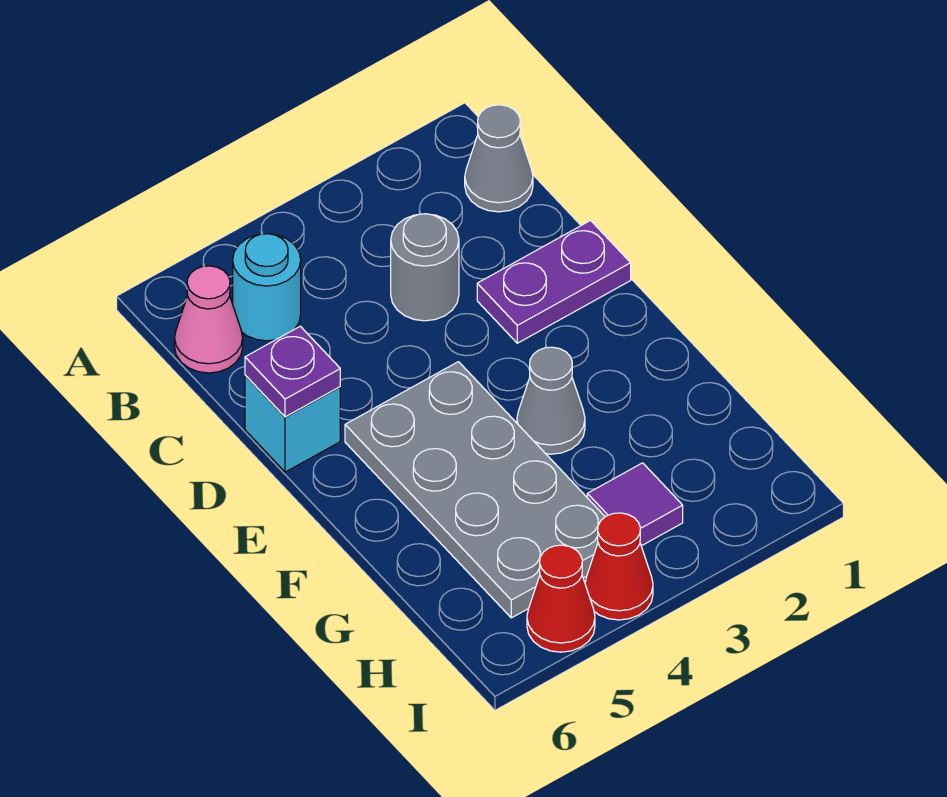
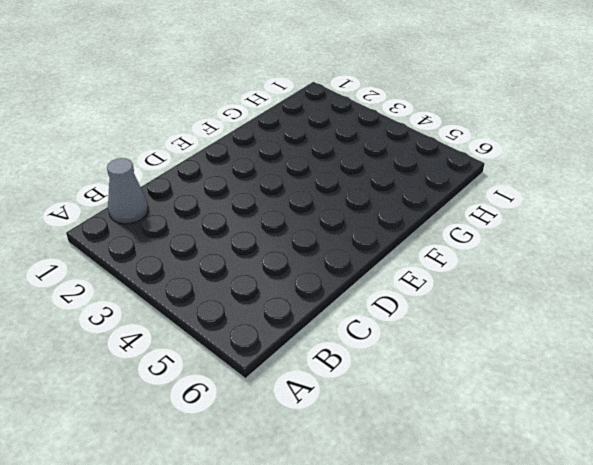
none -> cyan round brick B5 level 1
none -> pink cone B6 level 1
none -> grey round brick C3 level 1

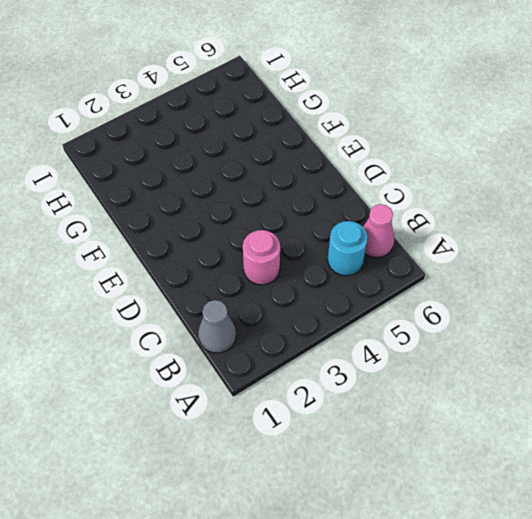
pink round brick C3 level 1 -> grey round brick C3 level 1
none -> purple plate D1:D2 level 1
none -> cyan brick D6 level 1
none -> grey plate E4:H5 level 1

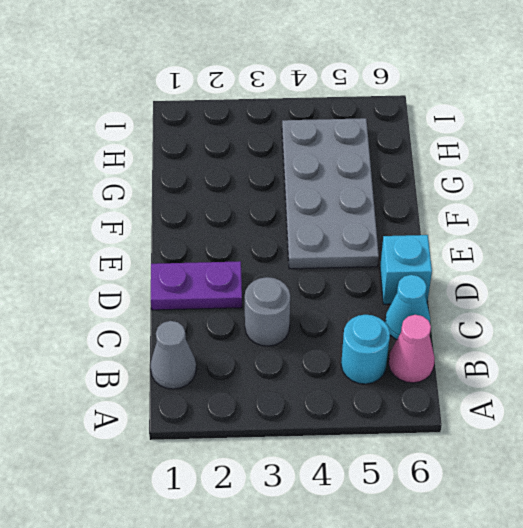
cyan cone C6 level 1 -> none
none -> grey cone F3 level 1
none -> purple tile H3 level 1
none -> red cone I4 level 1

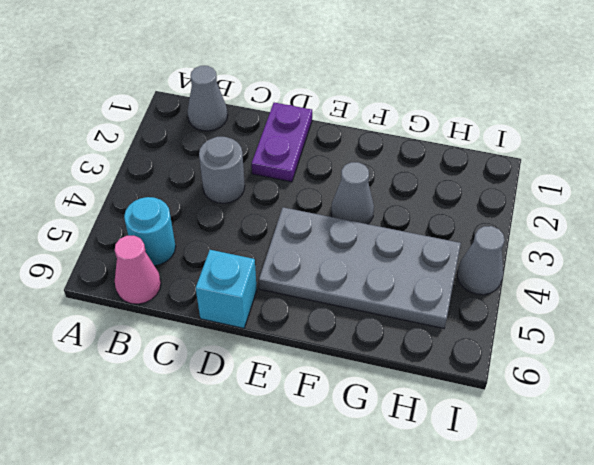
grey cone I4 level 1 -> red cone I4 level 1
none -> purple tile H3 level 1
none -> red cone I5 level 1
none -> purple plate D6 level 2

